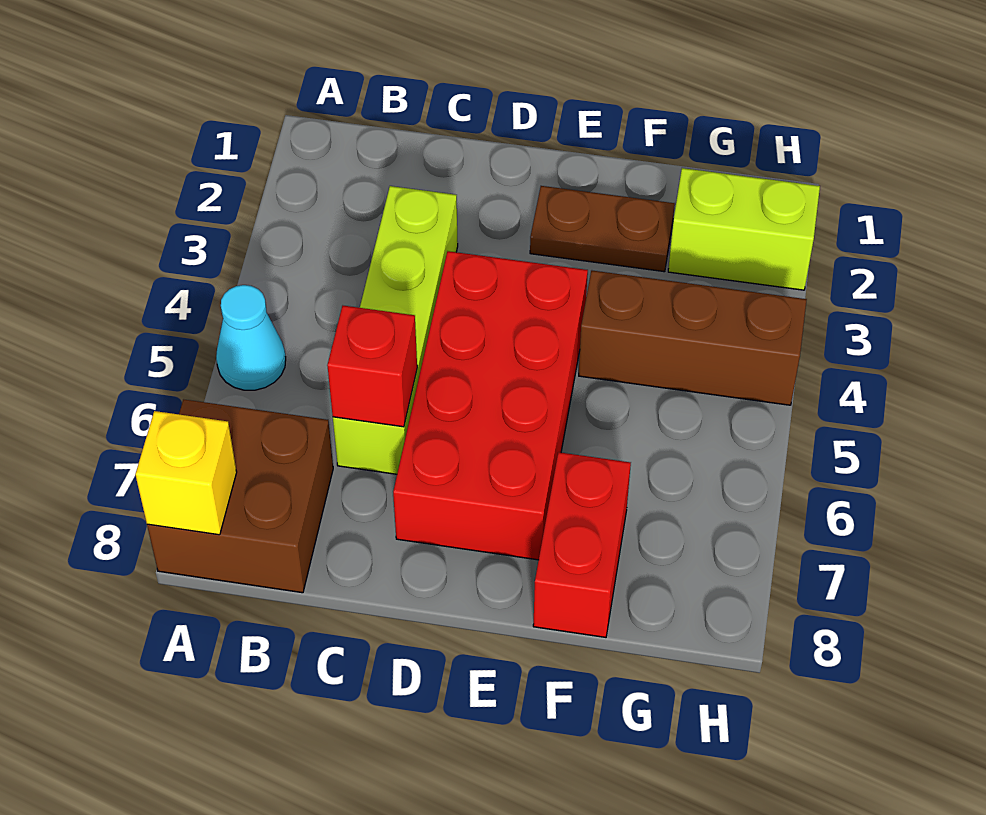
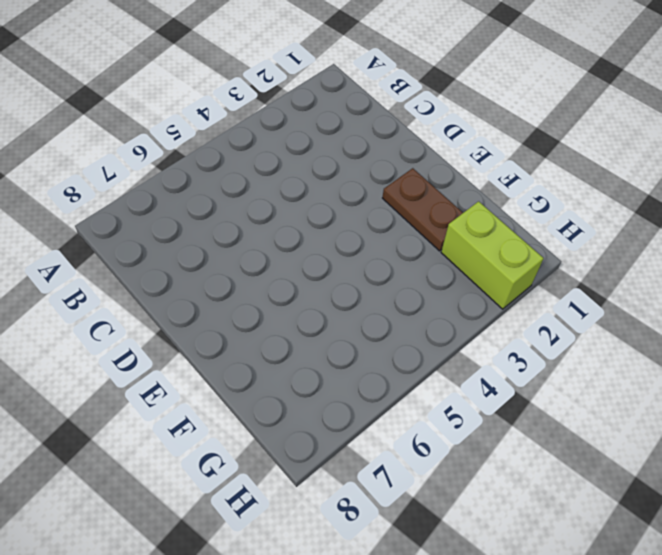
none -> cyan cone A5 level 1
none -> brown brick A7:B8 level 1

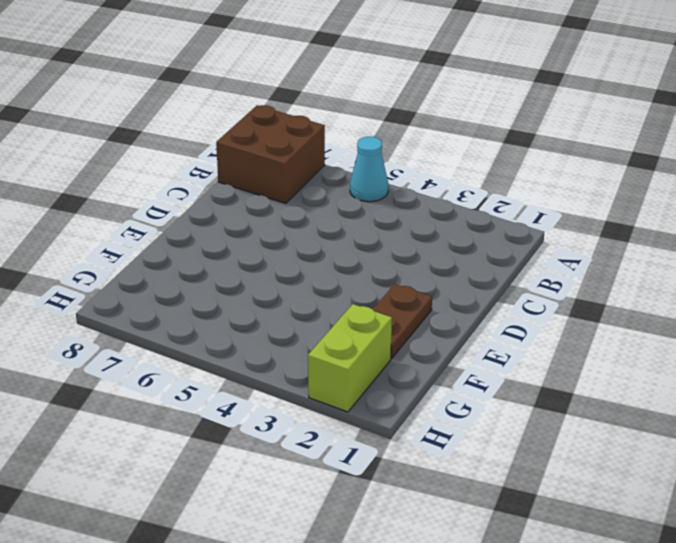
none -> lime brick C3:C6 level 1
none -> red brick D4:E7 level 1

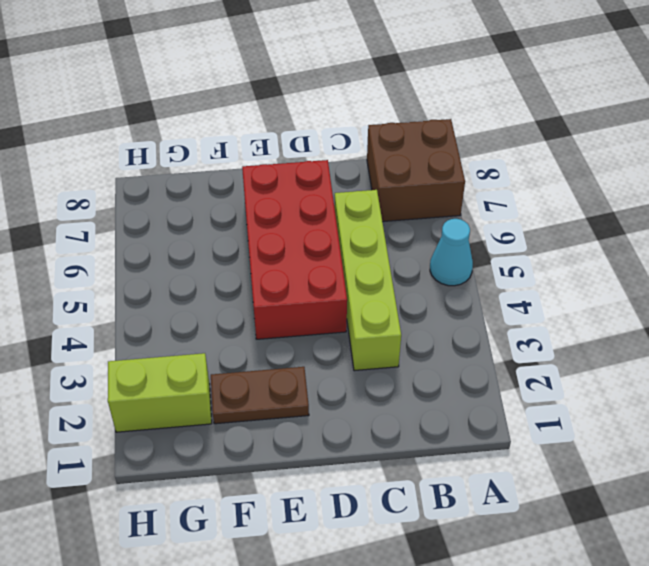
none -> brown brick F4:H4 level 1
none -> red brick F7:F8 level 1

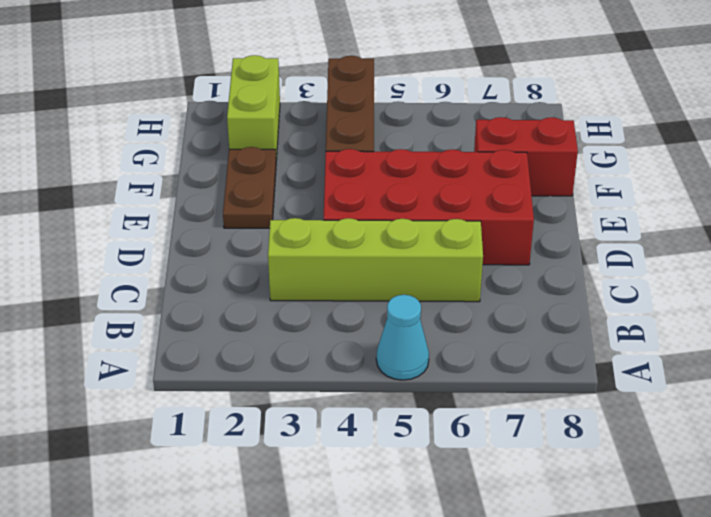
none -> brown brick A7:B8 level 1
none -> yellow brick A8 level 2

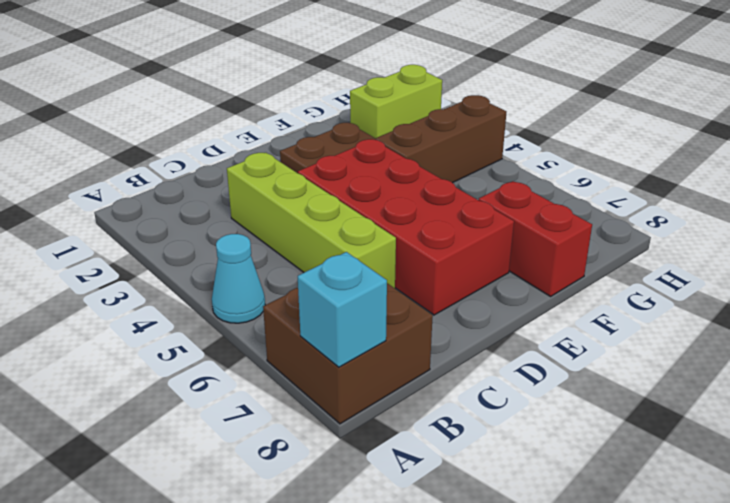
cyan brick A8 level 2 -> yellow brick A8 level 2
none -> red brick C6 level 2

